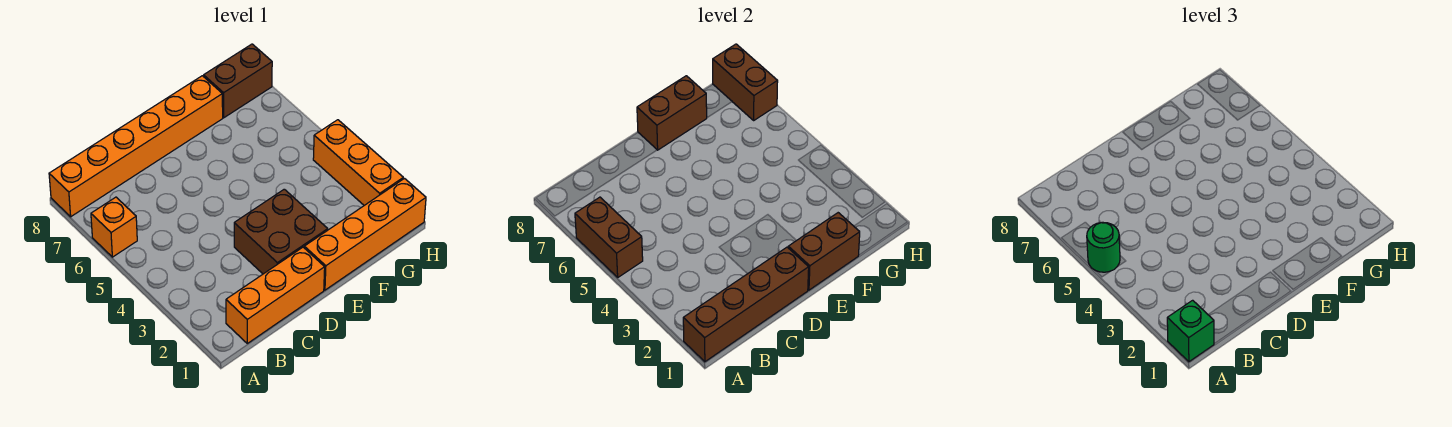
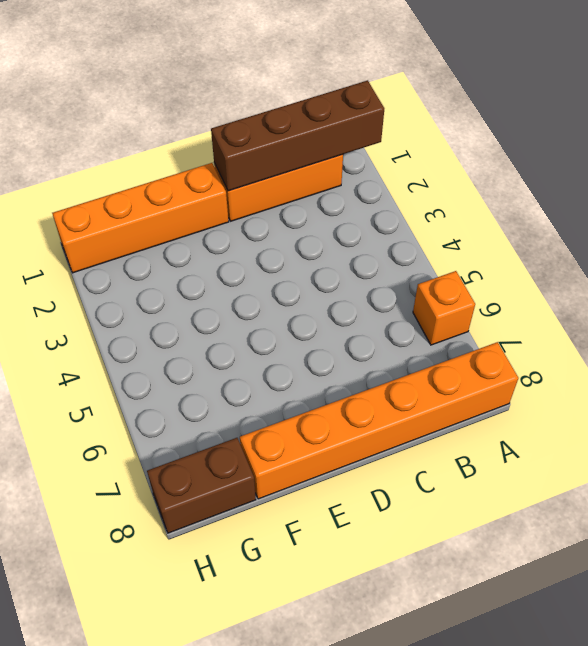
none -> brown brick D2:E3 level 1
none -> orange brick H2:H4 level 1
none -> brown brick A5:A6 level 2

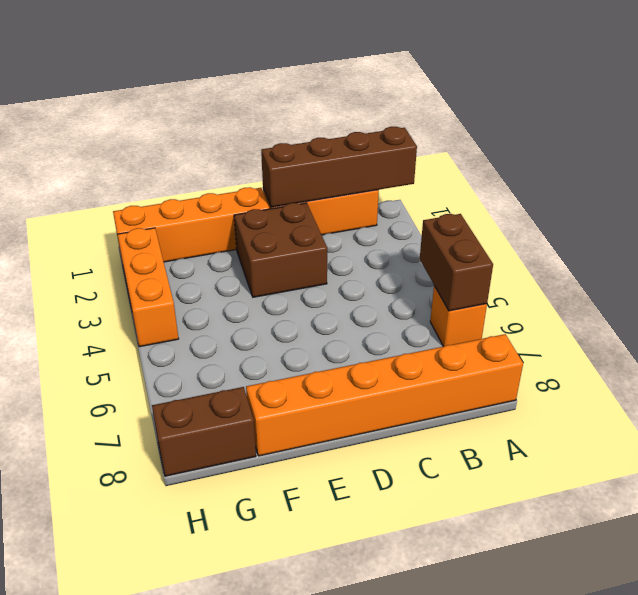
none -> brown brick E1:F1 level 2
none -> brown brick E8:F8 level 2
none -> brown brick H7:H8 level 2

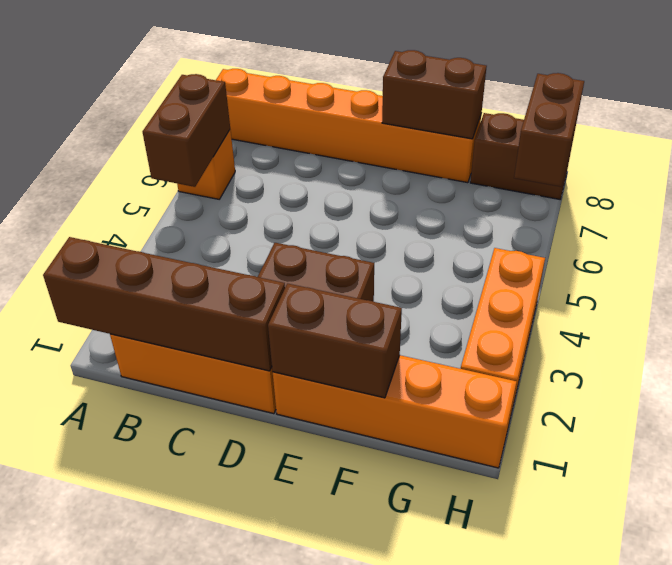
none -> green brick A1 level 3
none -> green round brick A5 level 3

